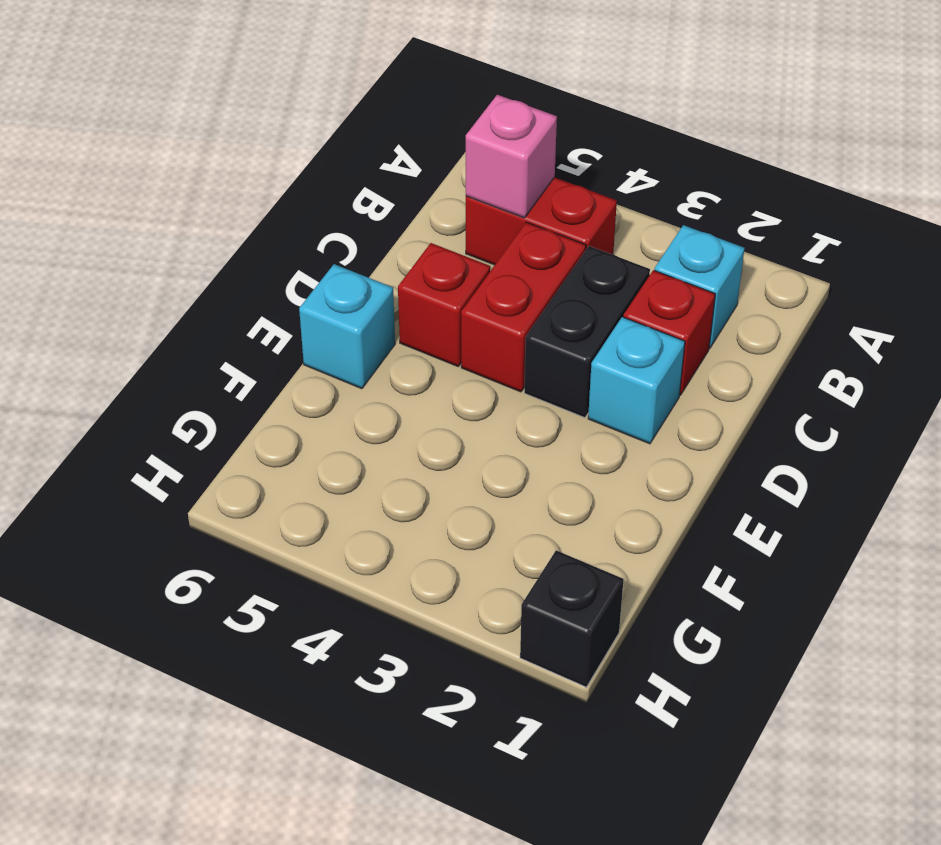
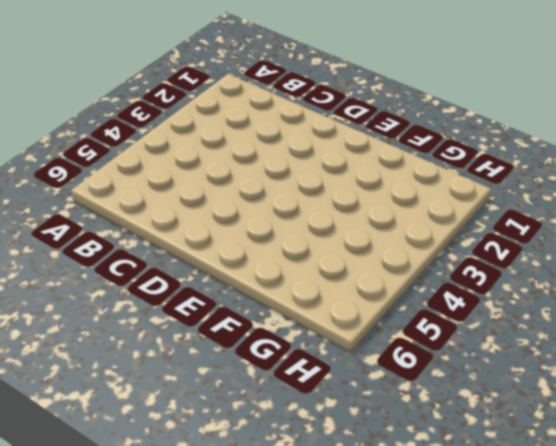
none -> cyan brick B2 level 1
none -> red brick B4:B5 level 1

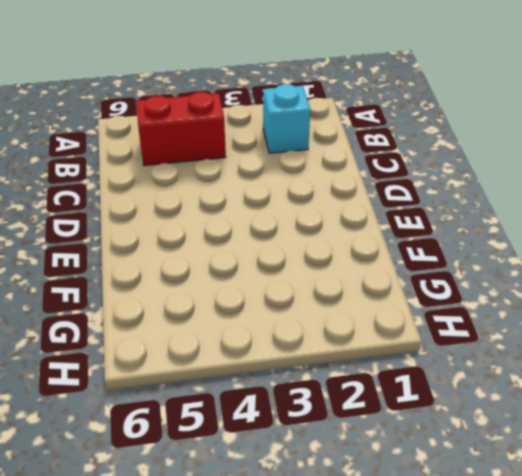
none -> red brick C2 level 1
none -> black brick C3:D3 level 1

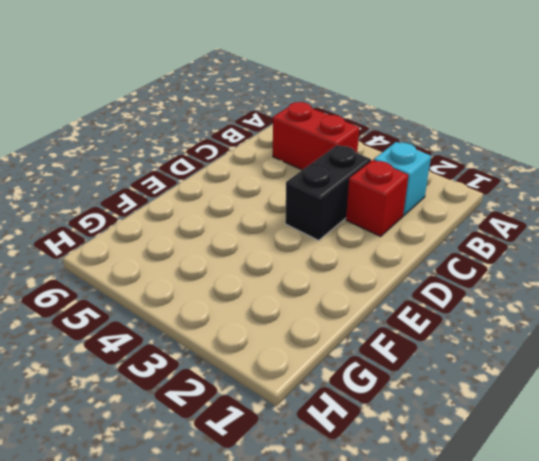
none -> red brick C4:D4 level 1
none -> cyan brick D2 level 1

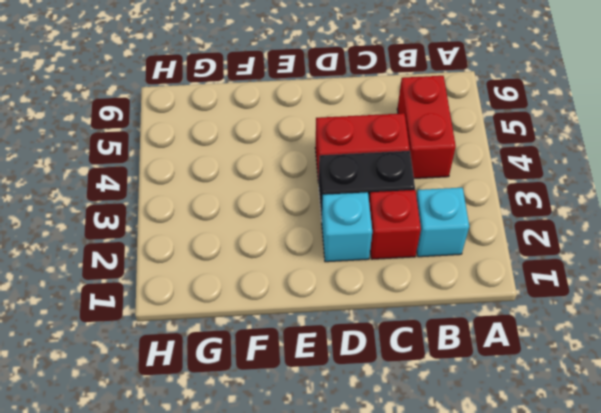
none -> red brick D5 level 1
none -> cyan brick E6 level 1

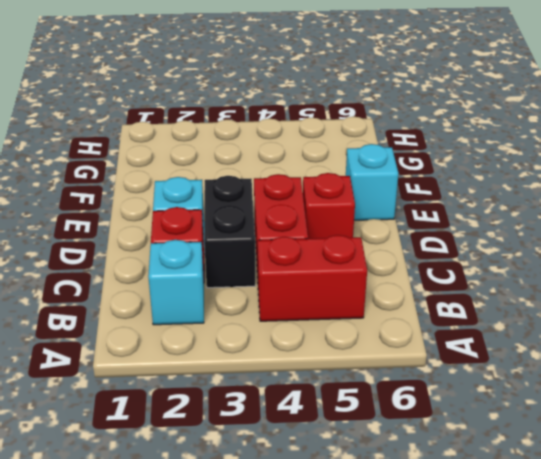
none -> black brick H1 level 1
none -> pink brick B5 level 2

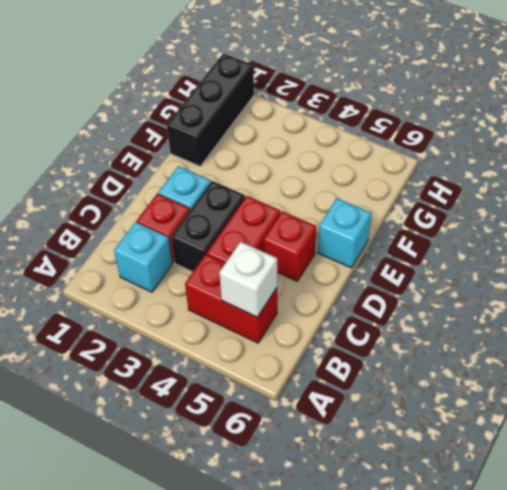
white brick B5 level 2 -> pink brick B5 level 2
black brick F1:H1 level 1 -> black brick H1 level 1

